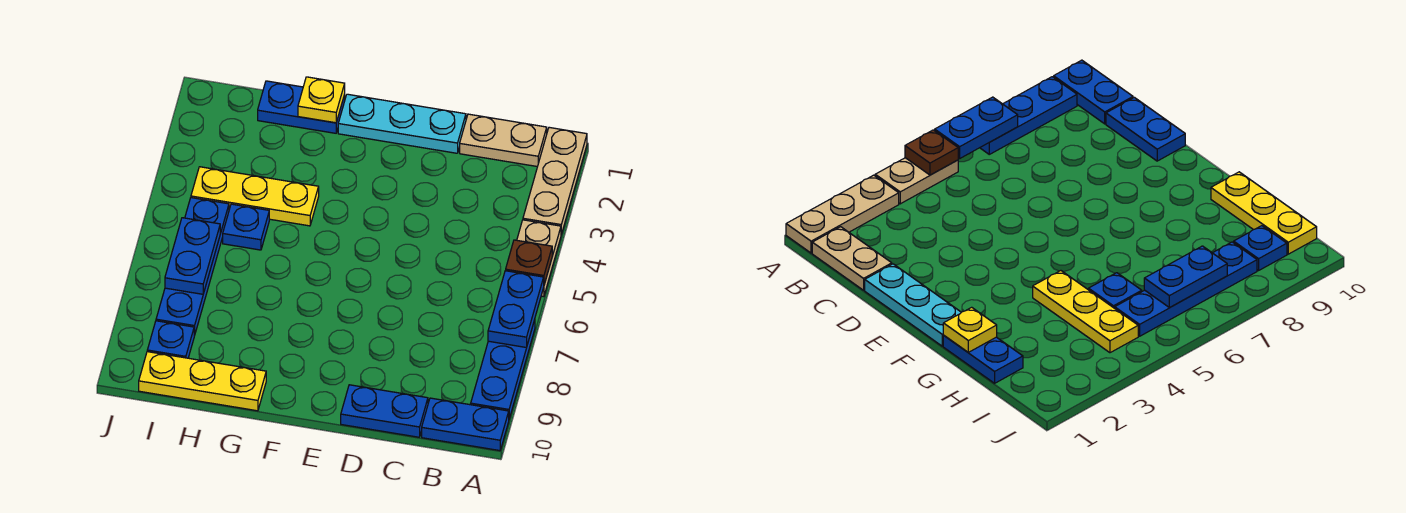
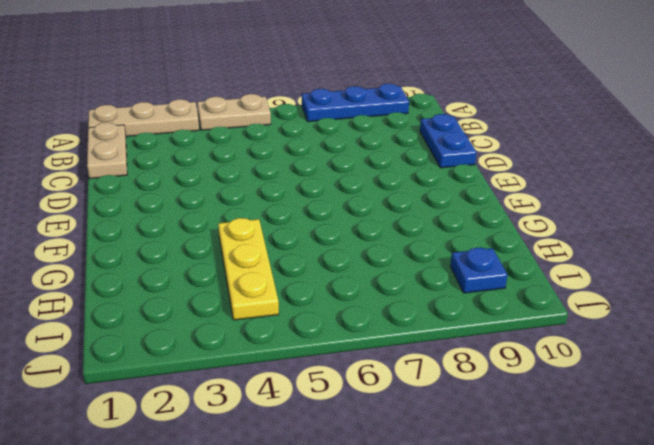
none -> blue plate A10:B10 level 1
none -> cyan plate D1:F1 level 1
none -> blue plate G1:H1 level 1

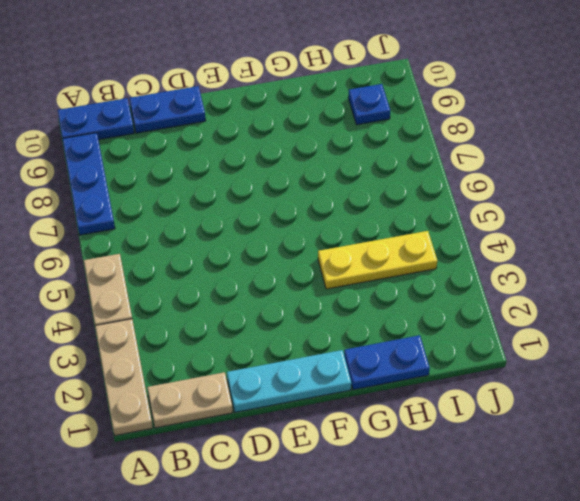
none -> yellow plate G10:I10 level 1
none -> blue plate H5 level 1
none -> blue plate I5:I8 level 1

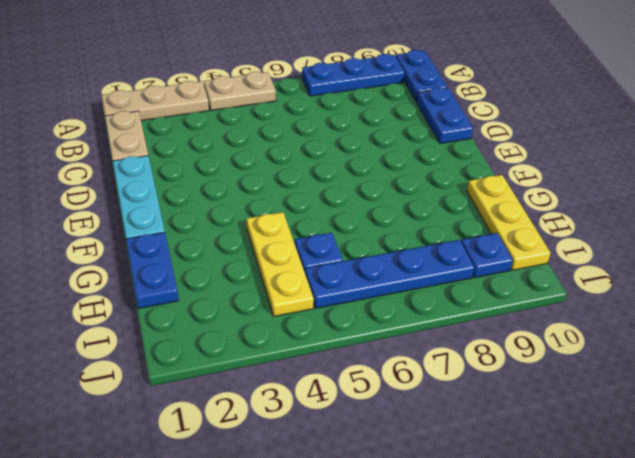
none -> brown plate A5 level 2
none -> blue plate A6:A7 level 2
none -> yellow plate G1 level 2

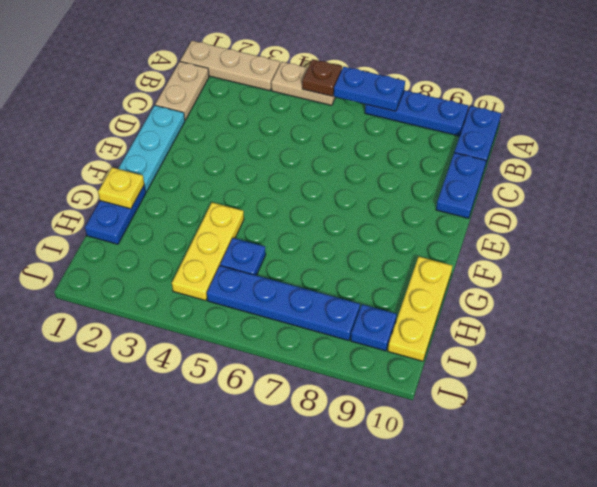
none -> blue plate I6:I7 level 2

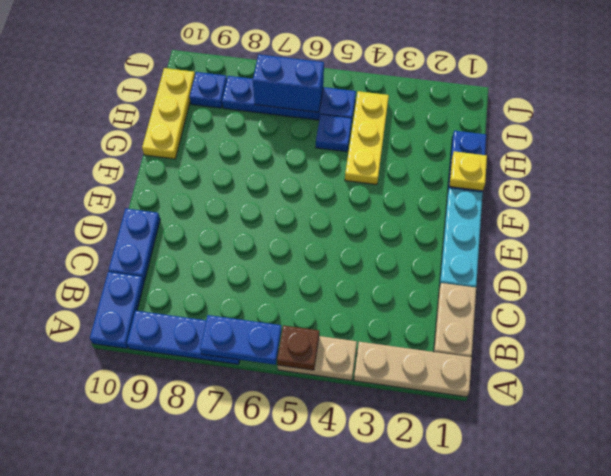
blue brick I6:I7 level 2 -> blue plate I6:I7 level 2

